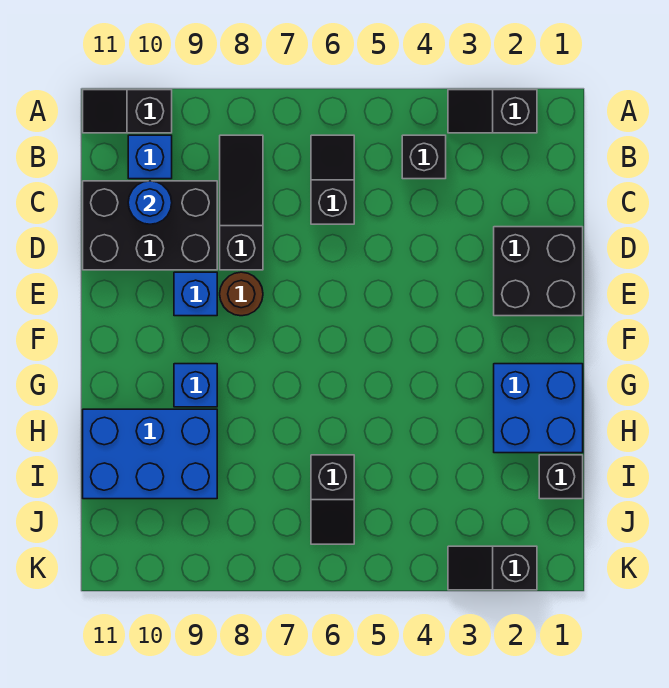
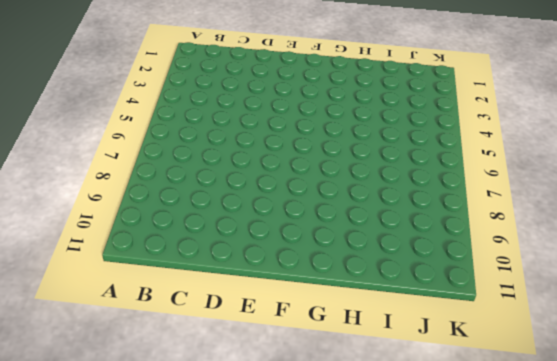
none -> black slope A2:A3 level 1 top 2
none -> black slope A10:A11 level 1 top 10
none -> black brick B4 level 1

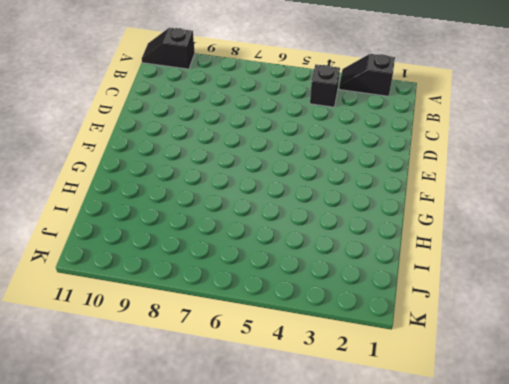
none -> black slope B6:C6 level 1 top C
none -> black slope B8:D8 level 1 top D
none -> blue brick B10 level 1

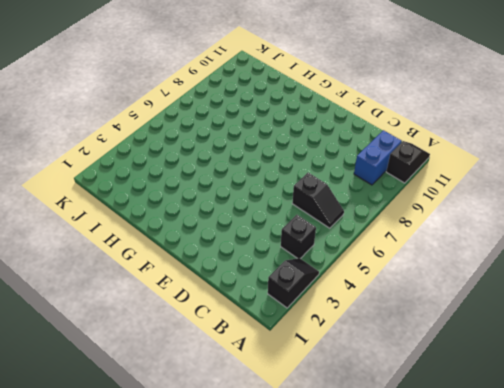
blue brick B9:B10 level 1 -> blue brick B10 level 1
none -> black slope B8:D8 level 1 top D
none -> black brick C9:D11 level 1
none -> black brick D1:E2 level 1

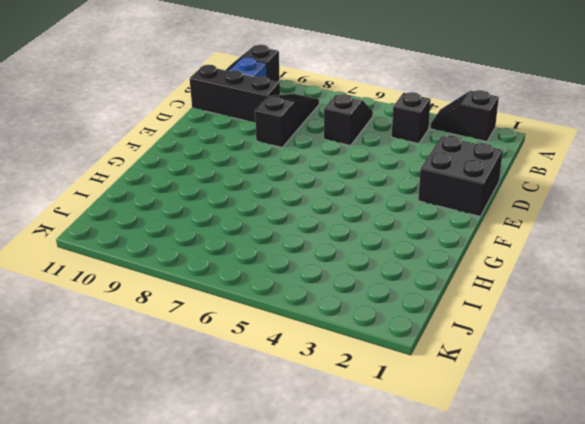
black brick C9:C11 level 1 -> black brick C9:D11 level 1
none -> brown round brick E8 level 1
none -> blue brick E9 level 1
none -> blue brick G1:H2 level 1

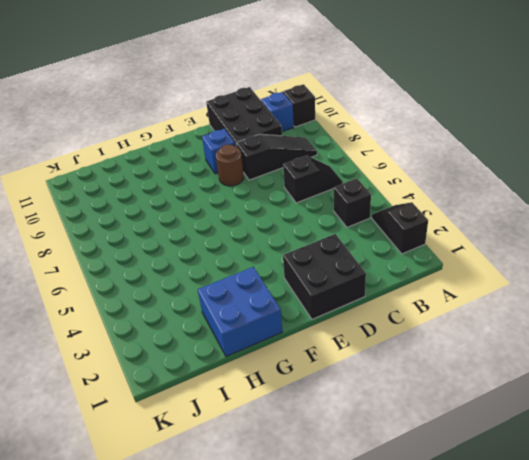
none -> blue brick G9 level 1
none -> blue brick H9:I11 level 1
none -> black brick I1 level 1

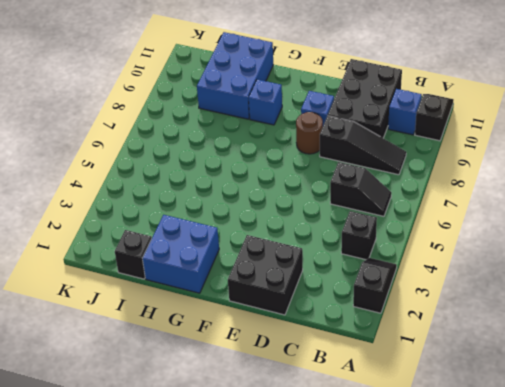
none -> black slope I6:J6 level 1 top I
none -> black slope K2:K3 level 1 top 2
none -> blue round brick C10 level 2

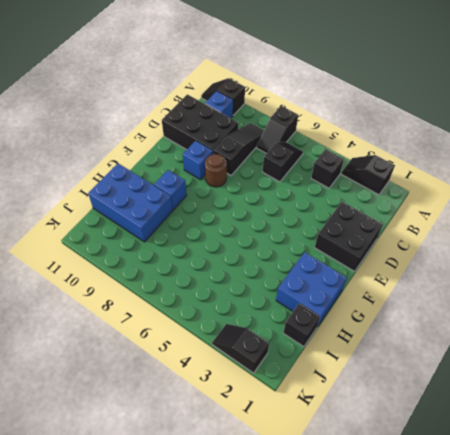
black slope A7:B7 level 1 top A -> black slope I6:J6 level 1 top I
none -> blue round brick C10 level 2

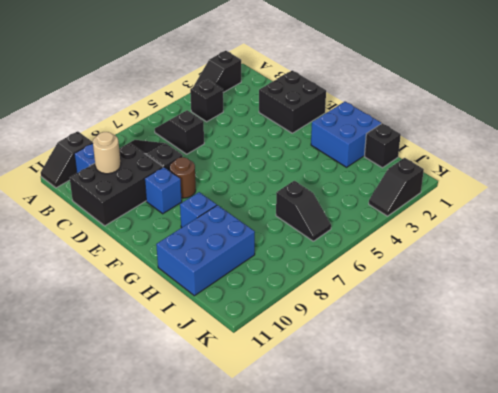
tan round brick C10 level 2 -> blue round brick C10 level 2

